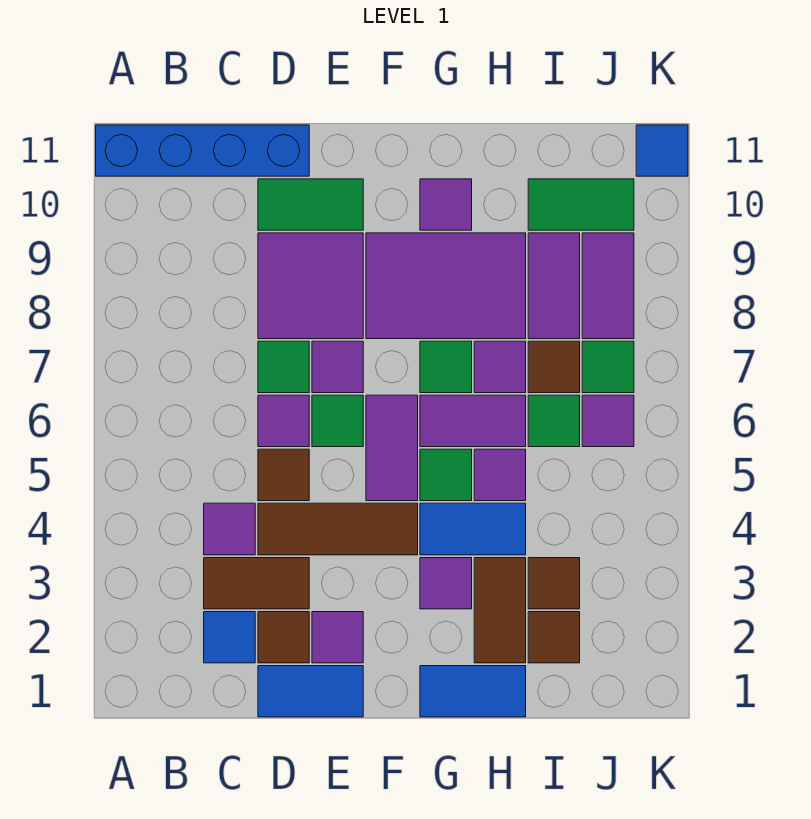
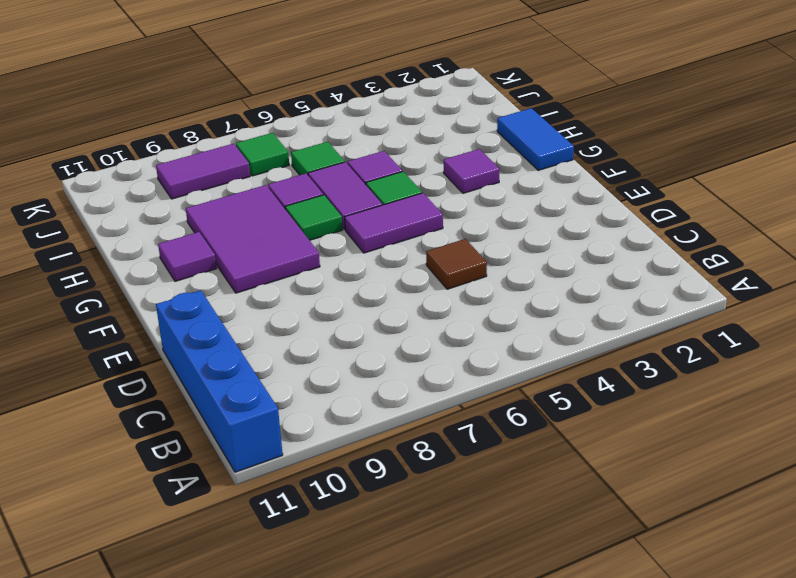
none -> blue tile C2 level 1
none -> brown tile C3:D3 level 1
none -> purple tile C4 level 1
none -> blue tile D1:E1 level 1

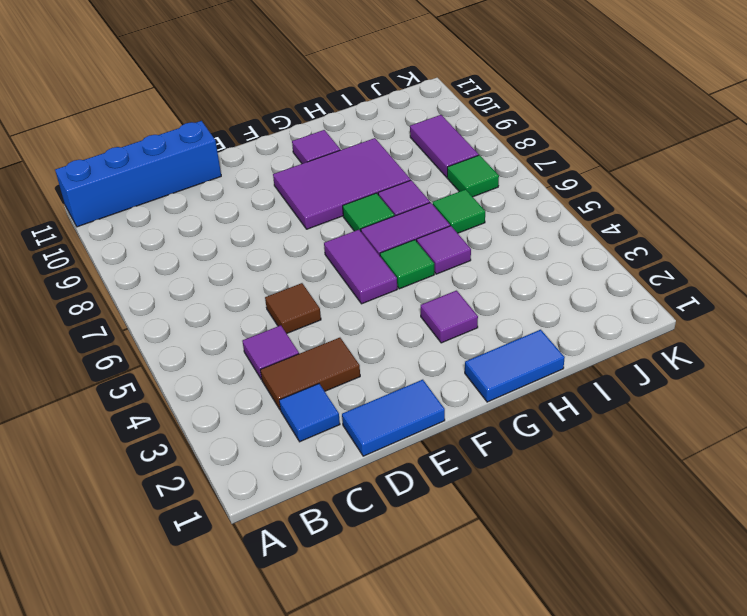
none -> brown tile D2 level 1
none -> brown tile D4:F4 level 1
none -> purple tile D6 level 1
none -> green tile D7 level 1

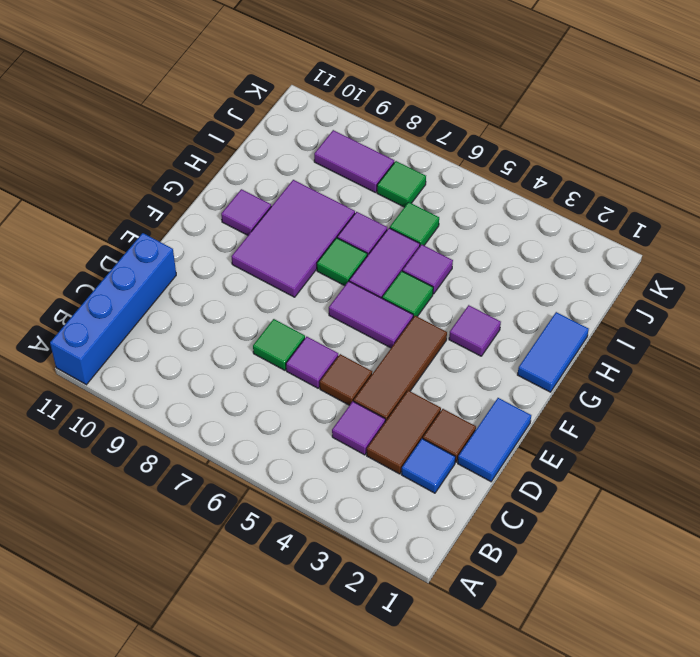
none -> purple tile D8:E9 level 1
none -> green tile D10:E10 level 1
none -> purple tile E2 level 1
none -> green tile E6 level 1

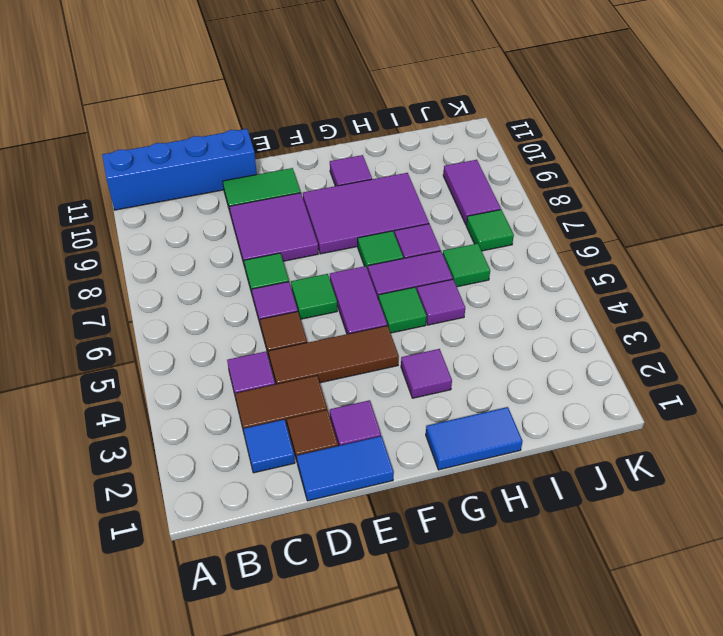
none -> purple tile E7 level 1
none -> blue tile G4:H4 level 1
none -> brown tile H2:H3 level 1
none -> brown tile I2 level 1

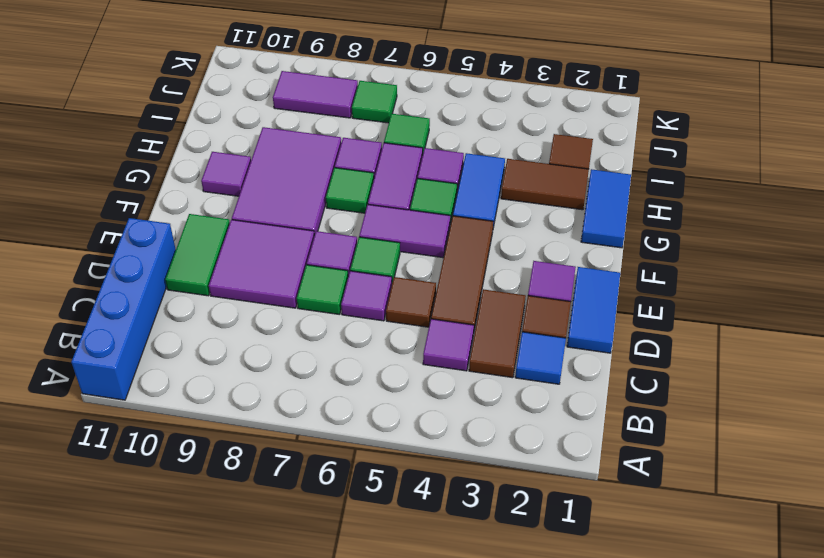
none -> purple tile G3 level 1
none -> brown tile I3 level 1
none -> brown tile I7 level 1
none -> purple tile I8:I9 level 1

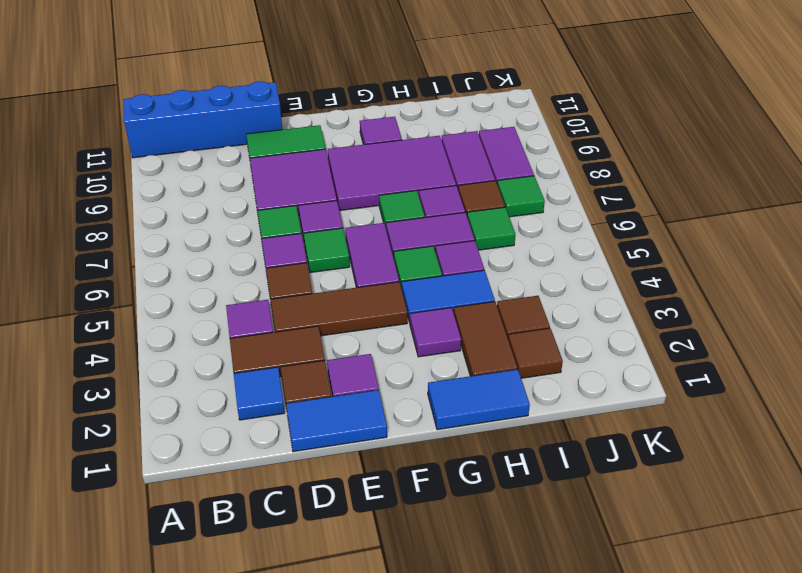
none -> green tile I10:J10 level 1
none -> purple tile J6 level 1
none -> blue tile K11 level 1

